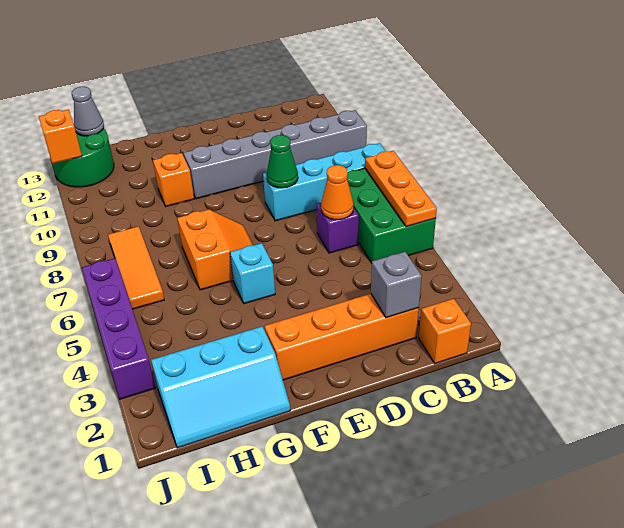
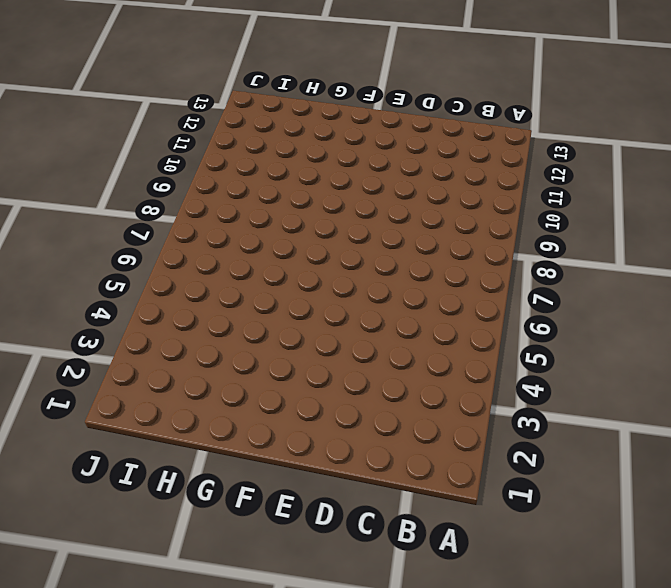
none -> green brick A5:B7 level 1
none -> cyan brick A8:D8 level 1
none -> grey brick A10:F10 level 1

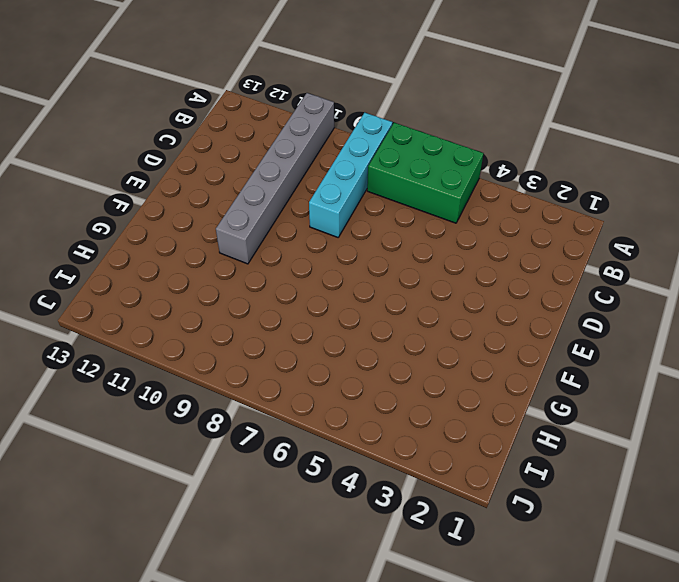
none -> orange brick B1 level 1
none -> orange brick C2:F2 level 1
none -> purple brick C6 level 1

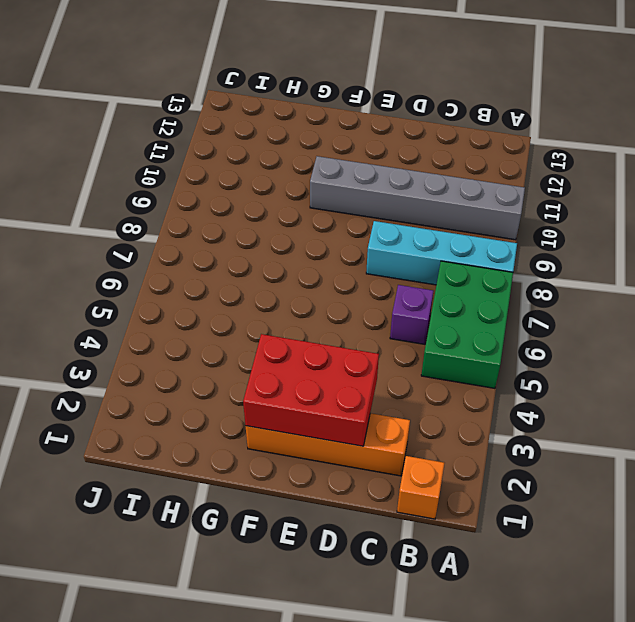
red brick D2:F3 level 2 -> none
none -> cyan brick F5 level 1
none -> orange slope F6:G7 level 1 top G
none -> cyan slope G1:I2 level 1 top 2

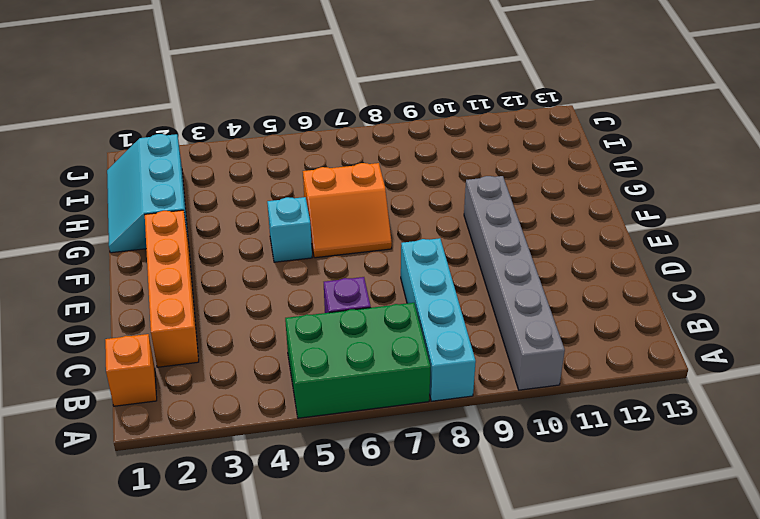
none -> orange brick G10 level 1
none -> orange tile I6:I8 level 1
none -> green round brick I12:J13 level 1

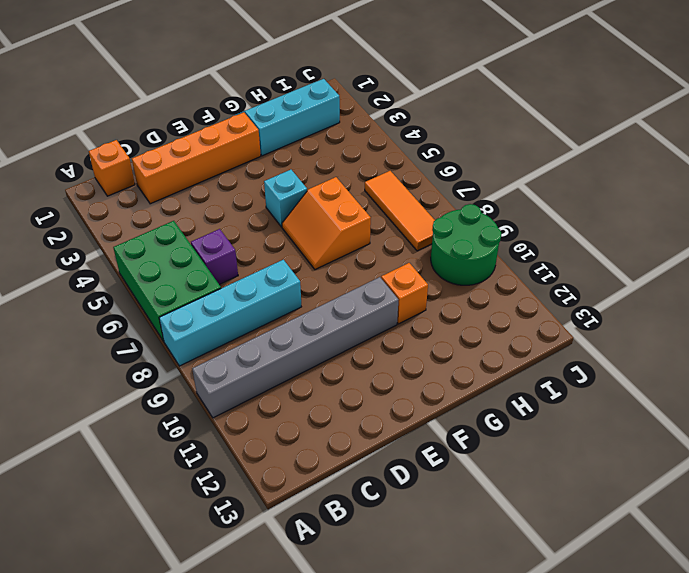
green round brick I9:J10 level 1 -> green round brick I12:J13 level 1
none -> purple brick J3:J6 level 1
none -> orange plate A5:A7 level 2
none -> grey brick C2 level 2

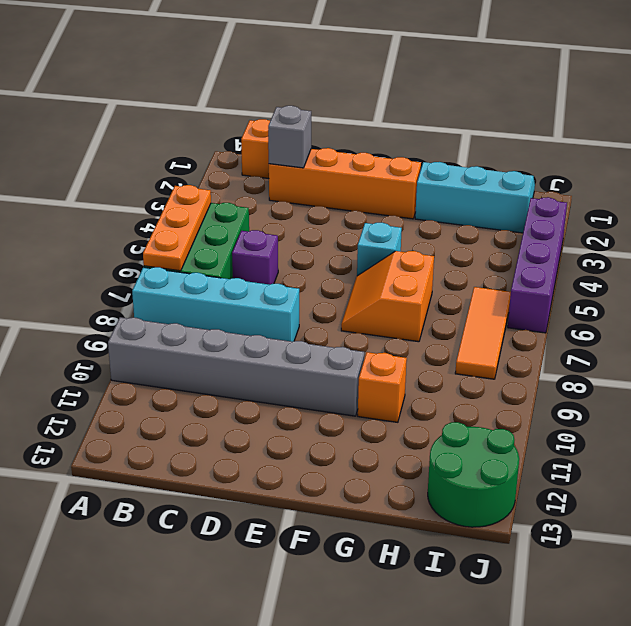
none -> orange cone C6 level 2
none -> green cone D8 level 2
none -> grey cone I13 level 2

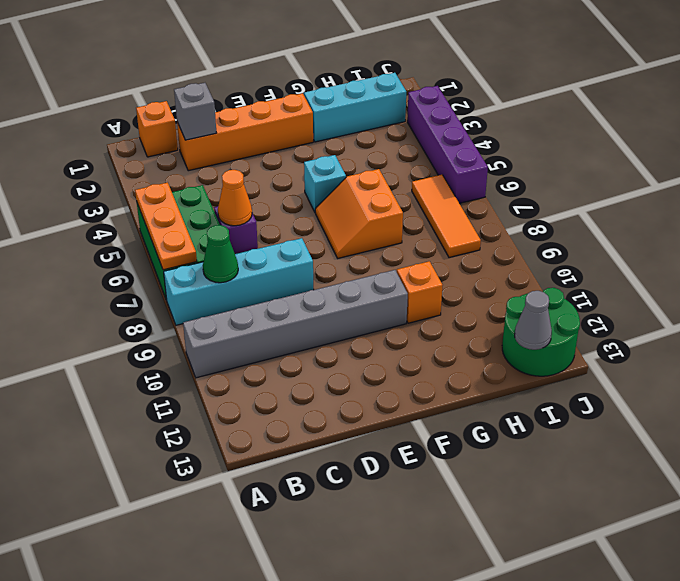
green cone B8 level 2 -> green cone D8 level 2
none -> orange brick J12 level 2

